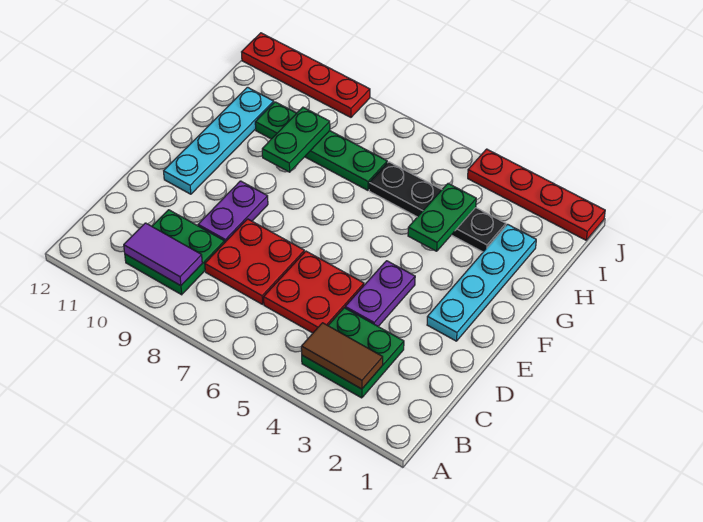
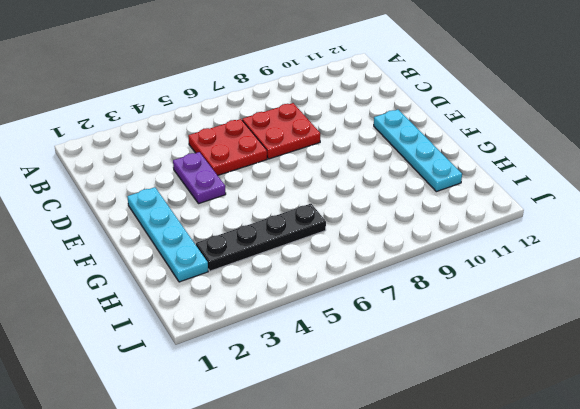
none -> green plate B3:C4 level 1
none -> green plate B9:C10 level 1
none -> purple plate D9:E9 level 1

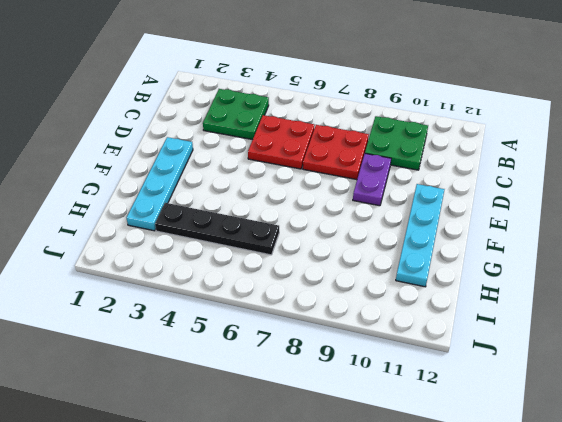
none -> purple plate D4:E4 level 1
none -> green plate H7:H10 level 1
none -> red plate J1:J4 level 1

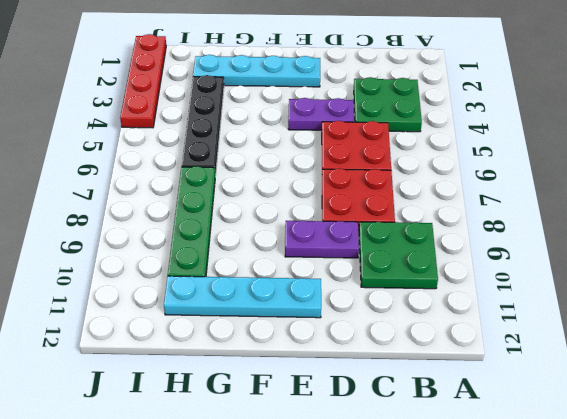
none -> red plate J9:J12 level 1
none -> brown tile B3:B4 level 2
none -> purple tile B9:B10 level 2

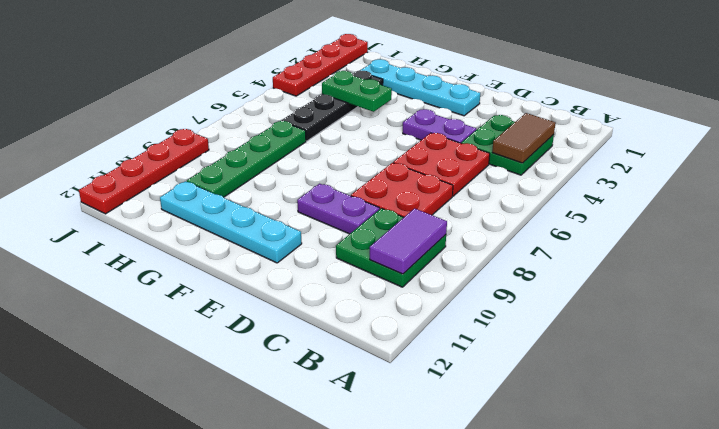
none -> green plate G9:H9 level 2

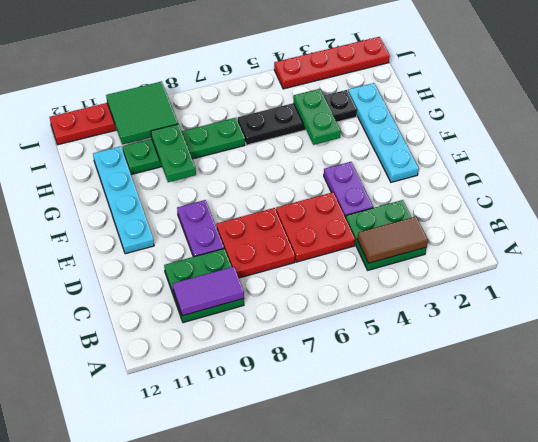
green tile I9:J10 level 2 -> none

